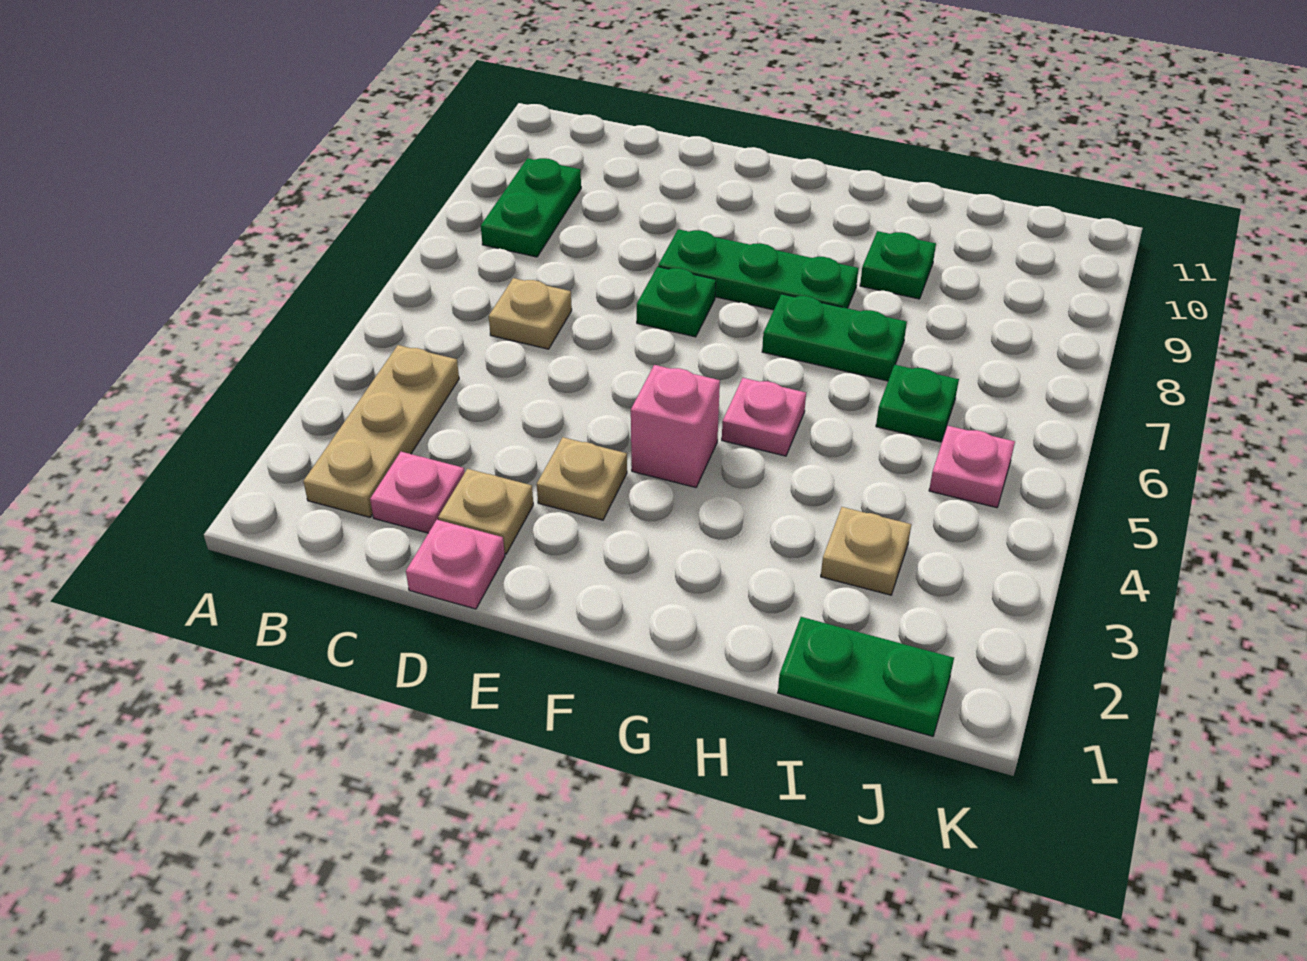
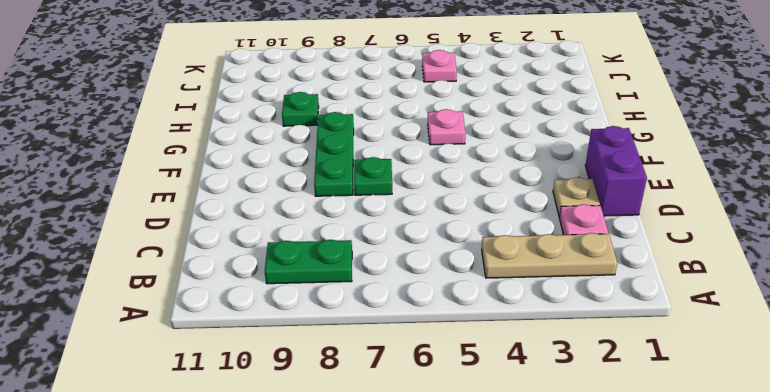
purple brick D1:E1 level 1 -> pink plate D1 level 1
none -> tan plate C6 level 1
none -> tan plate E3 level 1
none -> pink brick F4 level 1

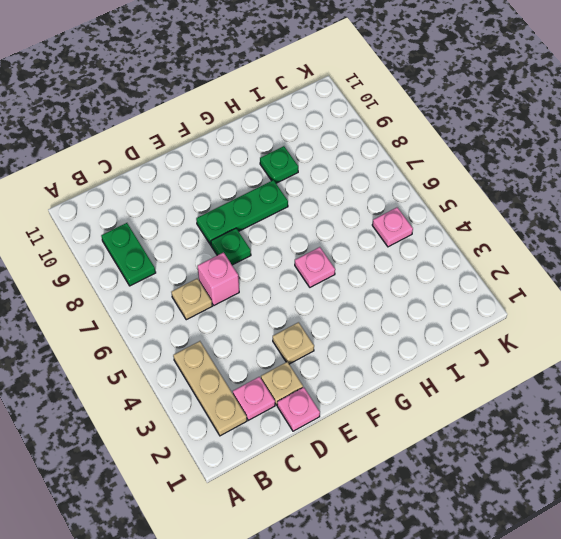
pink brick D6 level 1 -> pink brick F4 level 1
none -> green plate G7:H7 level 1
none -> green plate I1:J1 level 1
none -> tan plate I3 level 1

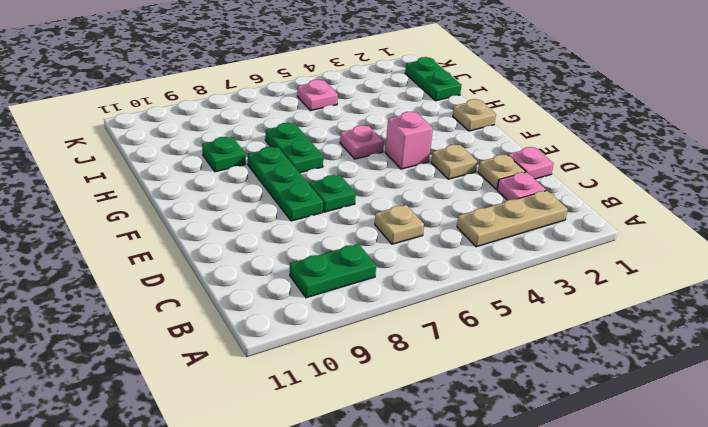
tan plate G1 level 1 -> tan plate I3 level 1
none -> green plate I6 level 1

